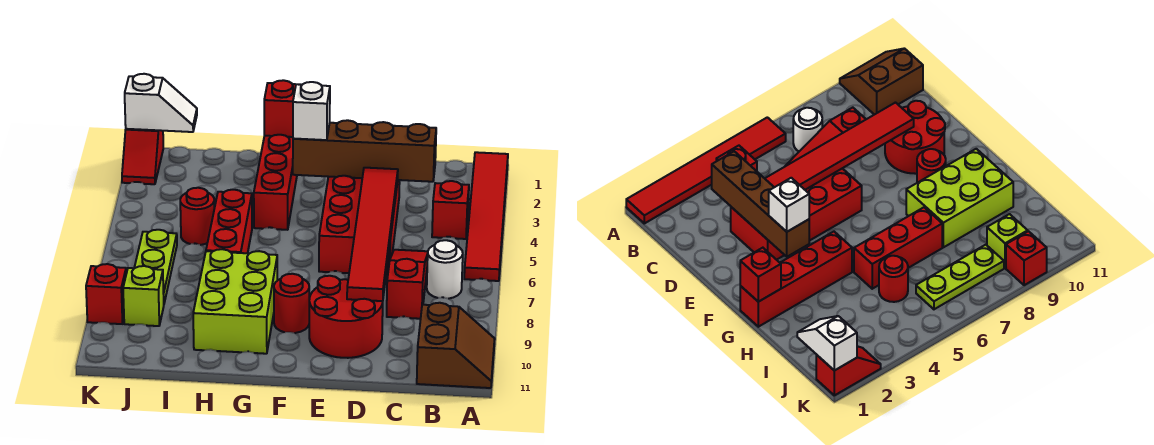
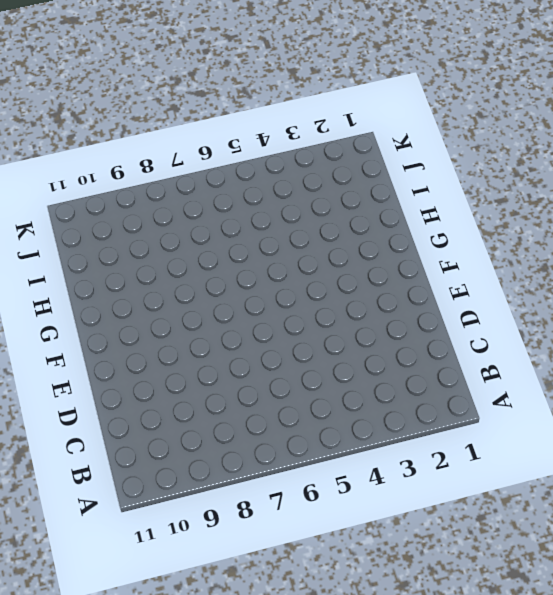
none -> red tile A1:A6 level 1
none -> brown slope A10:B11 level 1 top B
none -> red brick B4 level 1

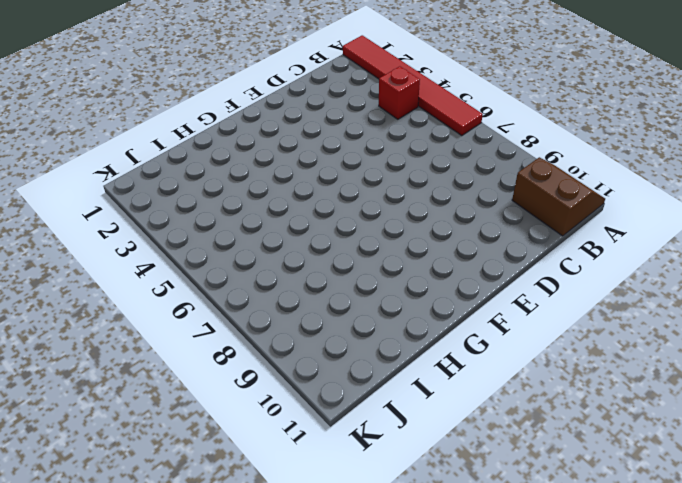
none -> white round brick B7 level 1
none -> red slope C6:C8 level 1 top 8
none -> red brick D3:E6 level 1

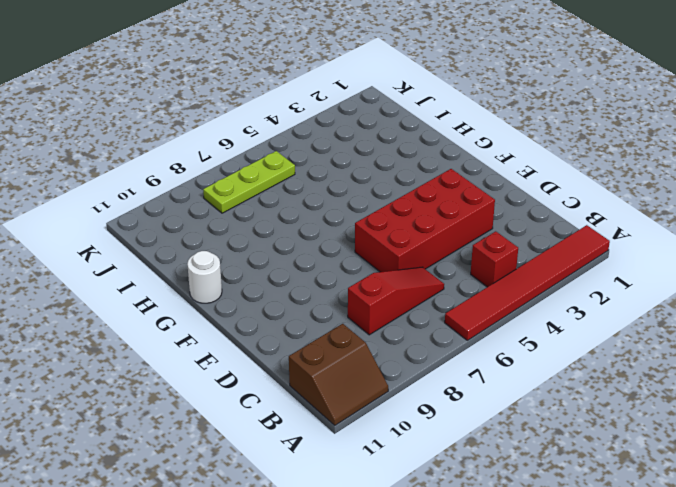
white round brick G11 level 1 -> white round brick B7 level 1
none -> red round brick D9:E10 level 1
none -> red round brick F9 level 1
none -> red brick G1:G4 level 1

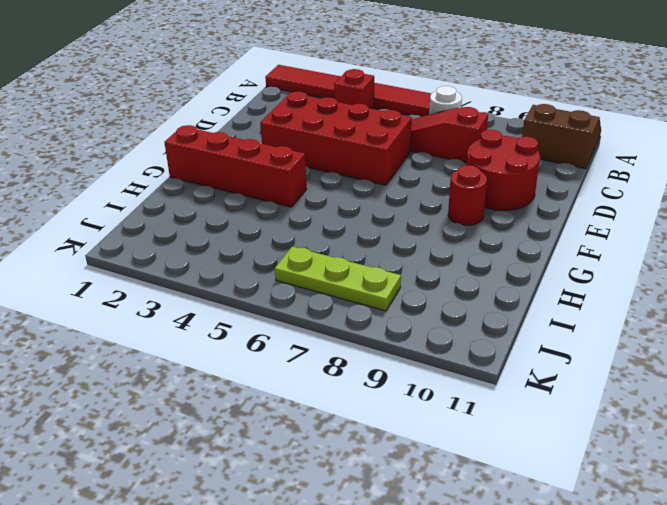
none -> lime brick G8:H10 level 1
none -> red brick H5:H7 level 1
none -> red round brick I5 level 1

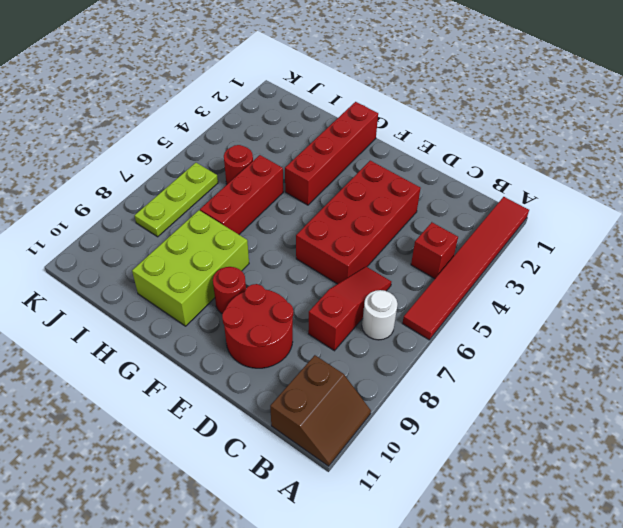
none -> lime brick J9 level 1
none -> red slope K1:K2 level 1 top 1
none -> red brick K9 level 1

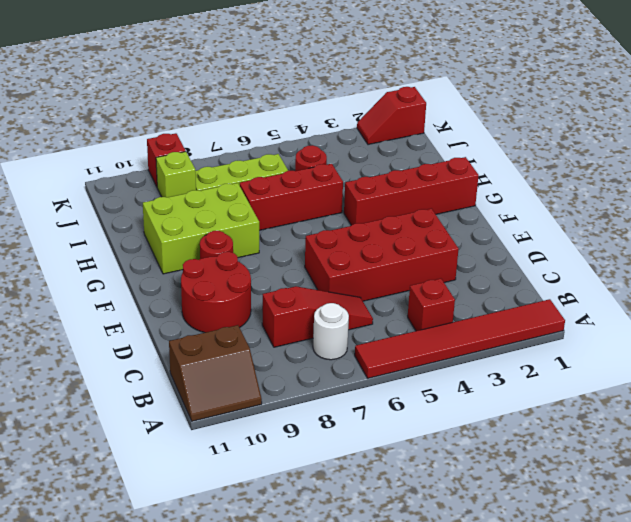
none -> brown brick C3:F3 level 2
none -> red tile D4:D9 level 2
none -> red brick G1 level 2

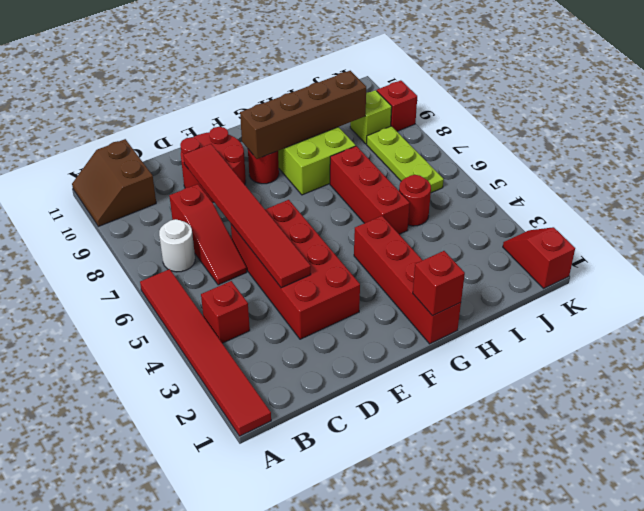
brown brick F9:I9 level 2 -> brown brick C3:F3 level 2
none -> white slope J1:K1 level 2 top K
none -> white brick F3 level 3

